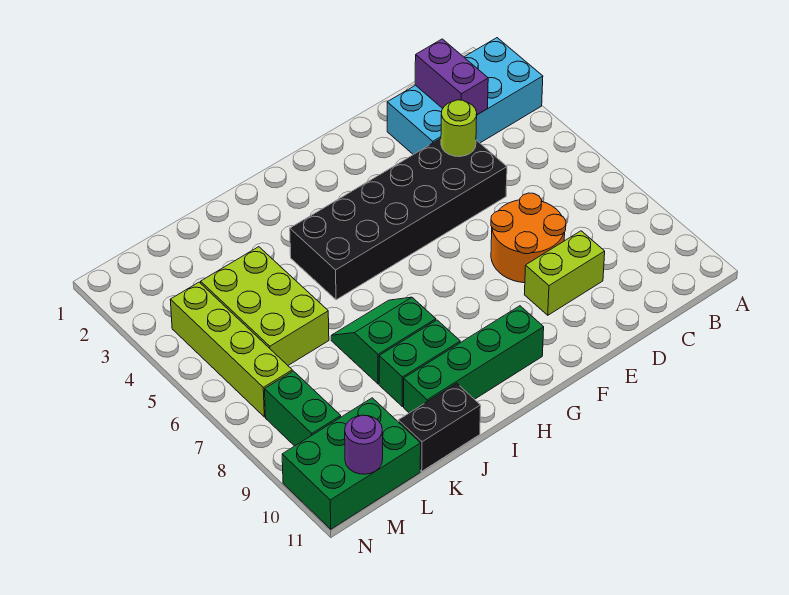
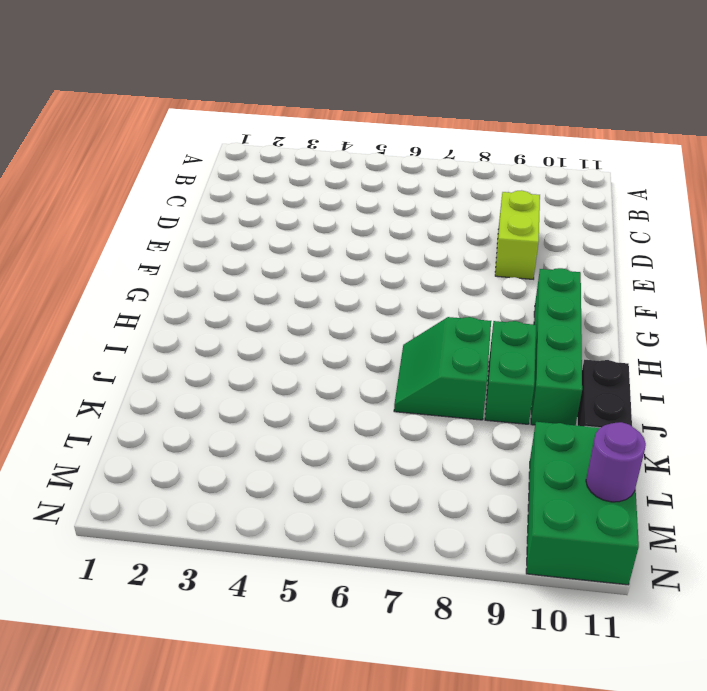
none -> cyan brick A2:D3 level 1
none -> black brick D4:I5 level 1
none -> orange round brick D7:E8 level 1

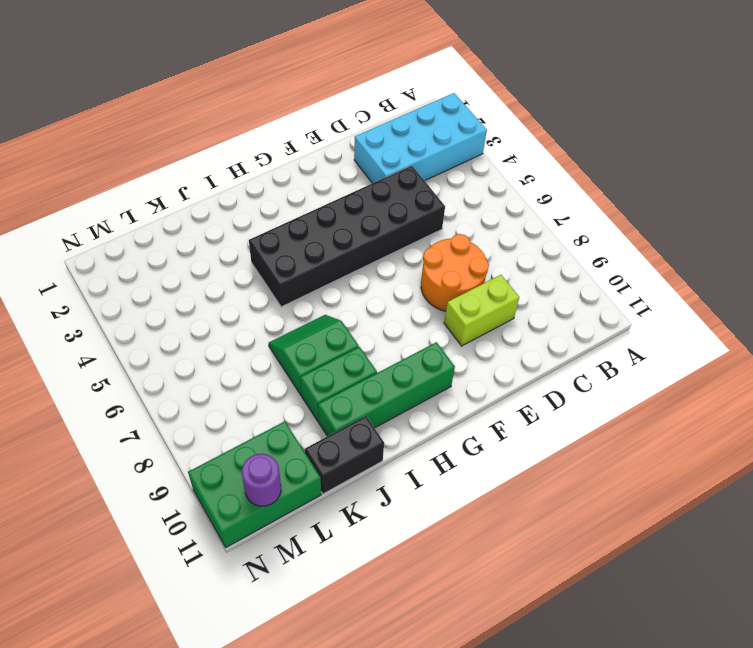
none -> lime brick K4:L6 level 1
none -> lime brick M4:M7 level 1
none -> green brick M8:M9 level 1

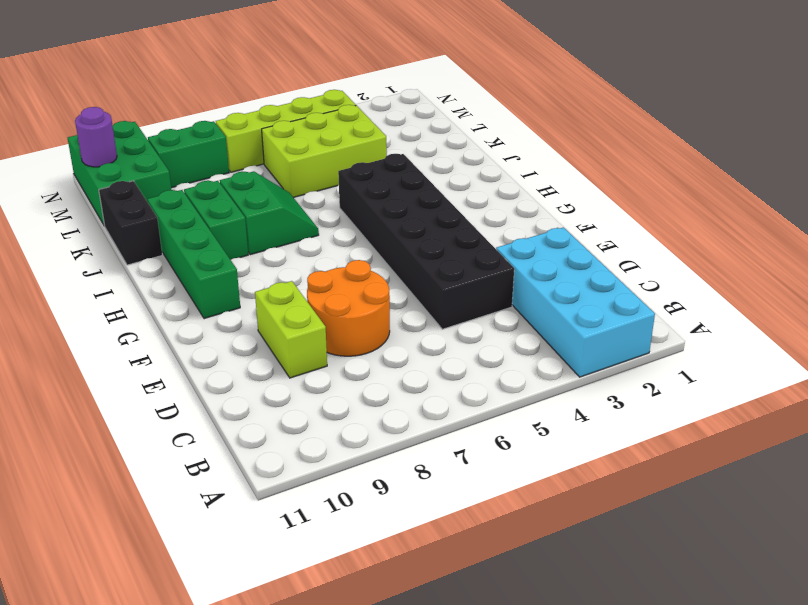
none -> purple brick C2:C3 level 2
none -> lime round brick D4 level 2

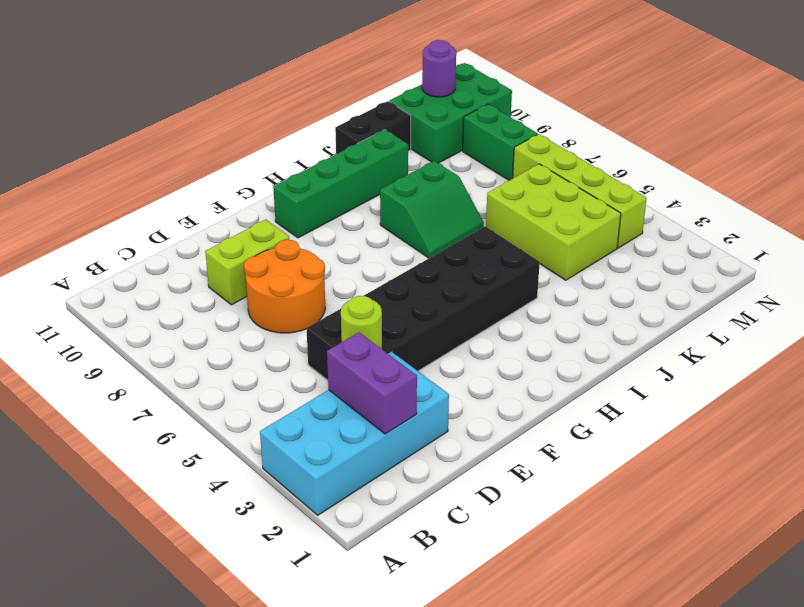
none -> green brick I9:J9 level 1

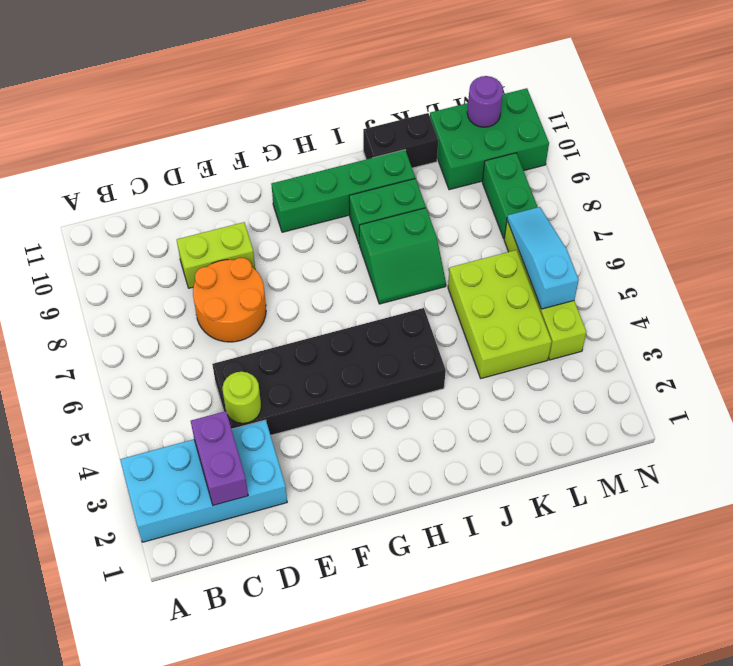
cyan slope M5:M7 level 2 top 5 -> none

